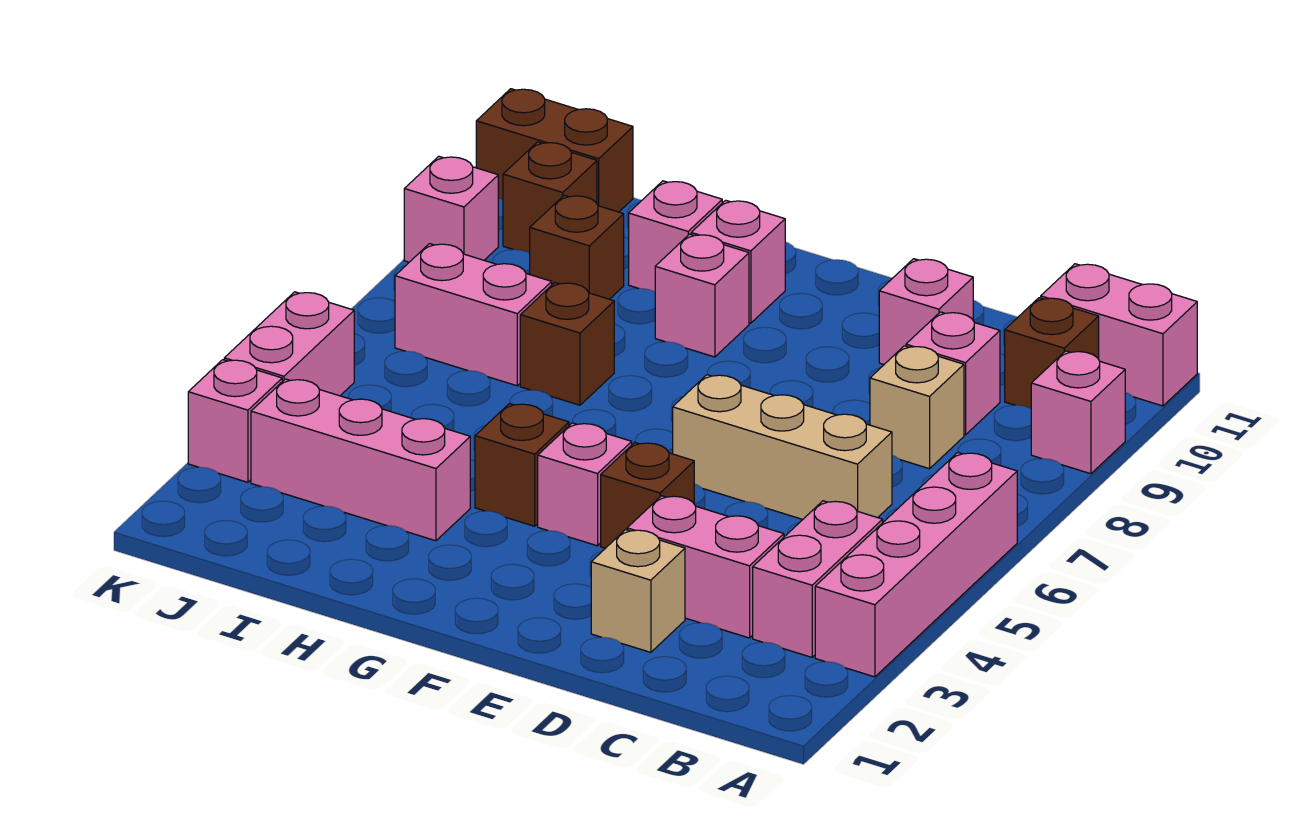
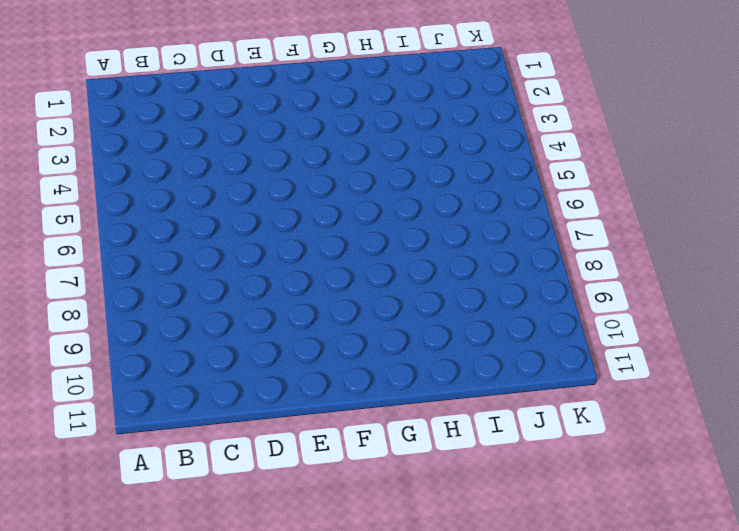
none -> pink brick A3:A6 level 1
none -> pink brick A9 level 1
none -> pink brick A11:B11 level 1

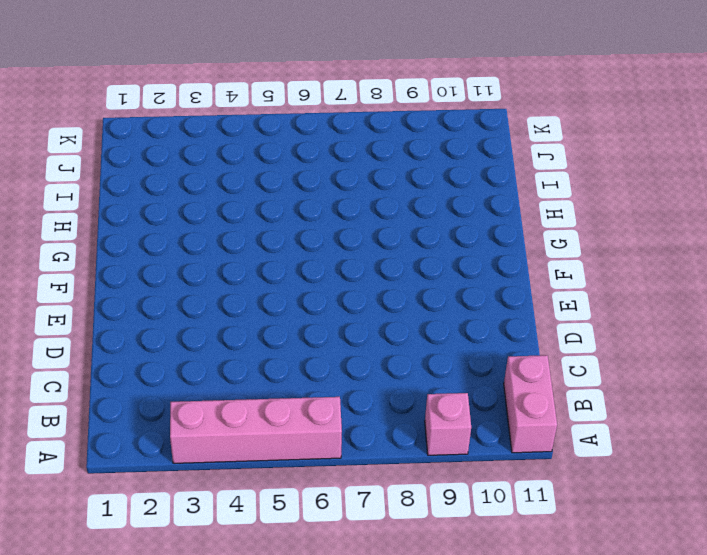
none -> pink brick B3:B4 level 1
none -> brown brick B10 level 1
none -> pink brick C3:D3 level 1

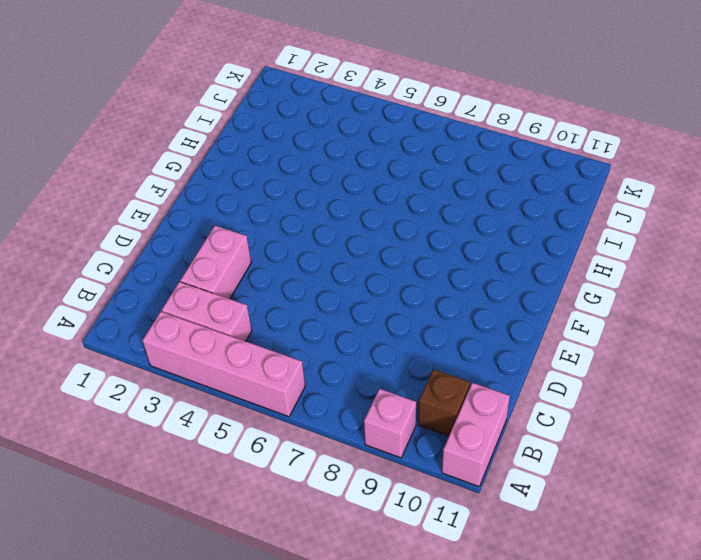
none -> tan brick C6:E6 level 1
none -> tan brick C8 level 1
none -> pink brick C9 level 1

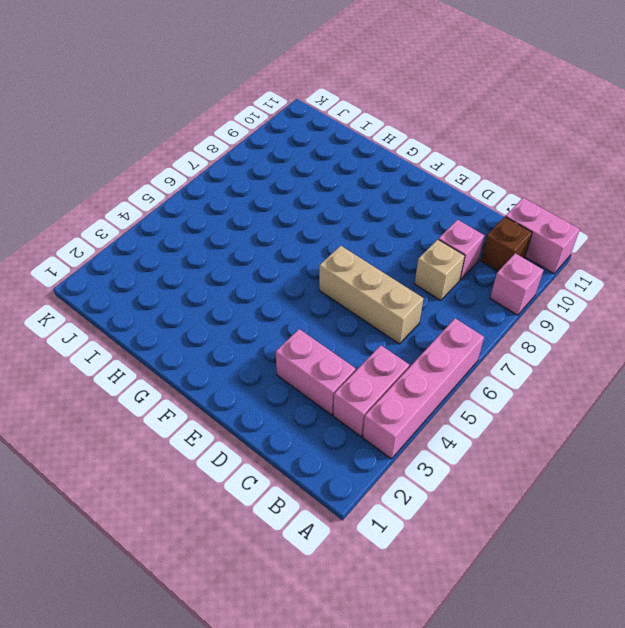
none -> tan brick D2 level 1
none -> pink brick D10 level 1
none -> brown brick E4 level 1

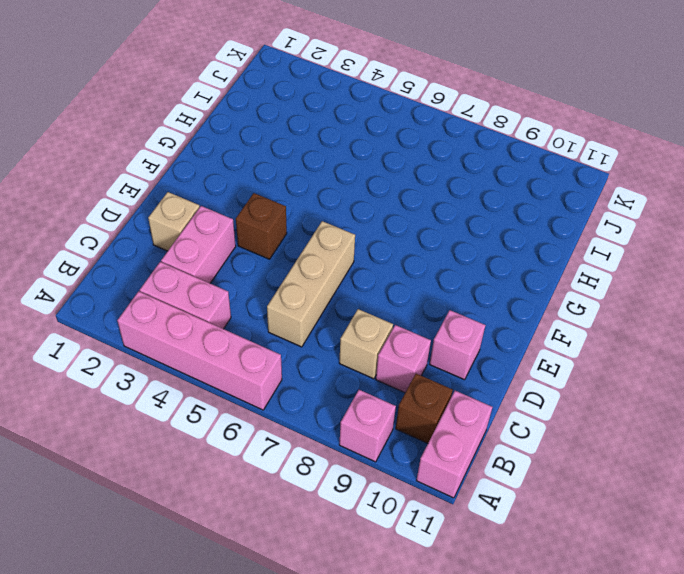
none -> pink brick F4 level 1
none -> brown brick G4 level 1
none -> pink brick G9 level 1

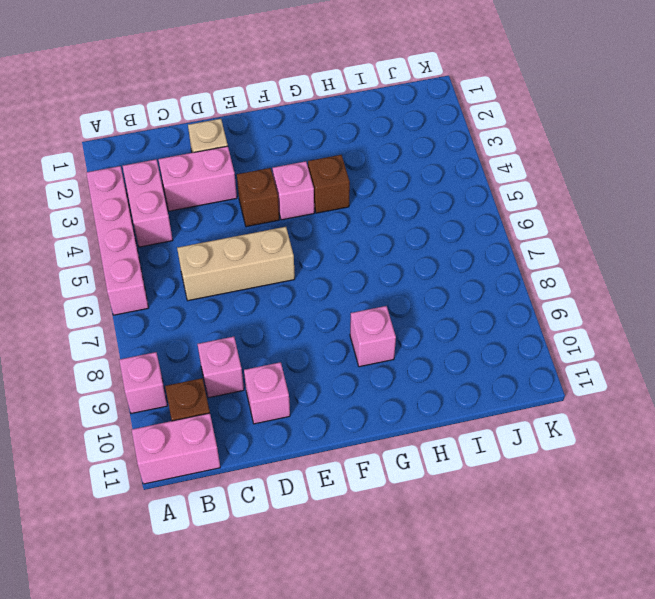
none -> tan brick C8 level 1
none -> pink brick G10 level 1
none -> pink brick H3:J3 level 1

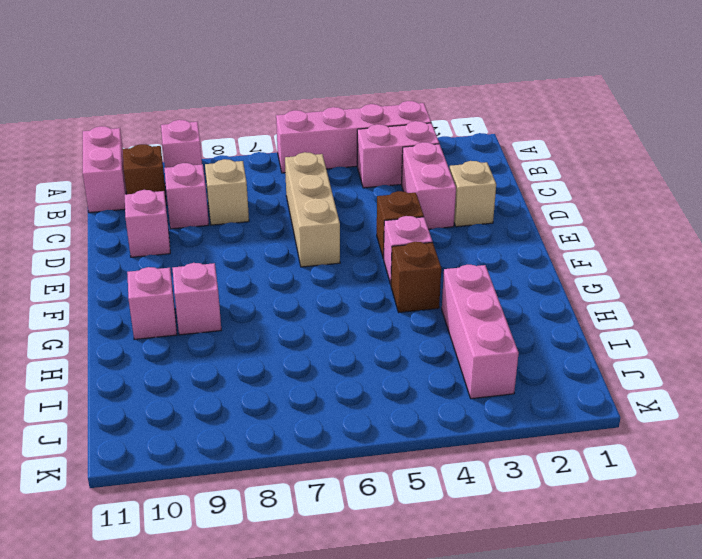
none -> brown brick H7 level 1
none -> pink brick H10 level 1
none -> pink brick I7:J7 level 1

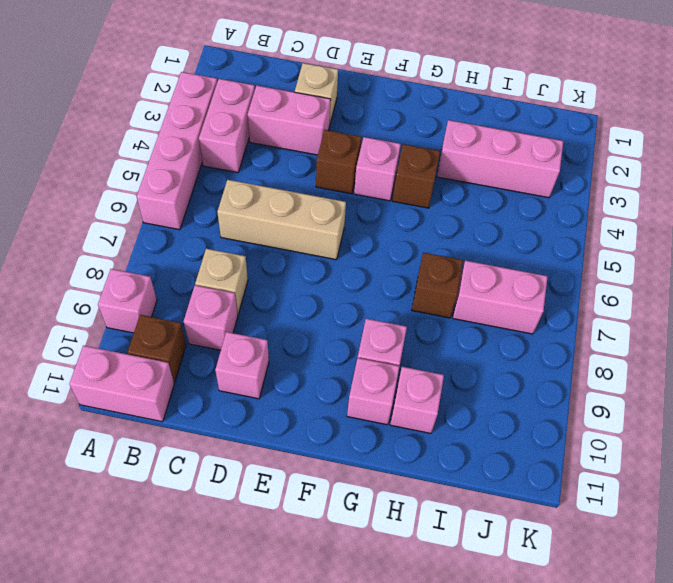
none -> brown brick I9 level 1
none -> brown brick J10 level 1
none -> brown brick J11:K11 level 1

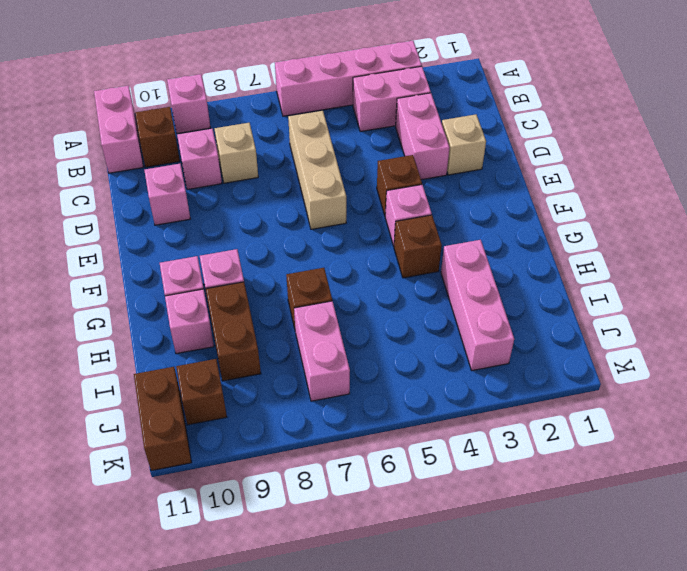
brown brick H9:I9 level 1 -> brown brick I9 level 1
none -> pink brick K3 level 1
none -> pink brick K4:K5 level 1
none -> pink brick K9 level 1

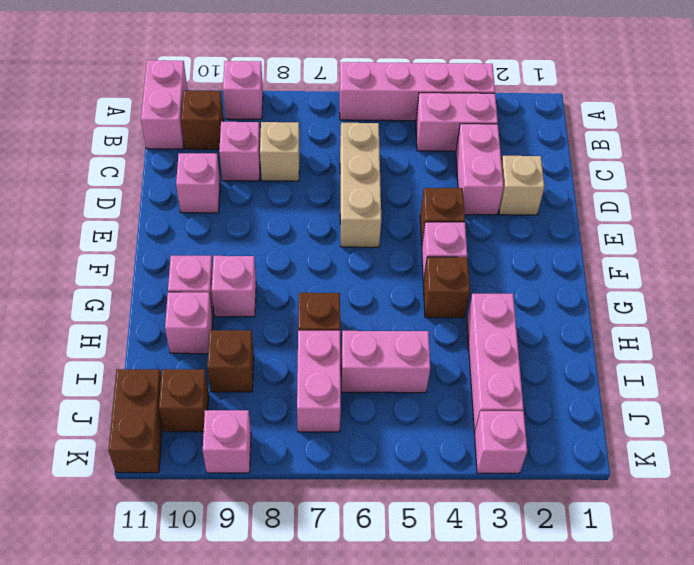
pink brick I5:I6 level 1 -> pink brick K4:K5 level 1

